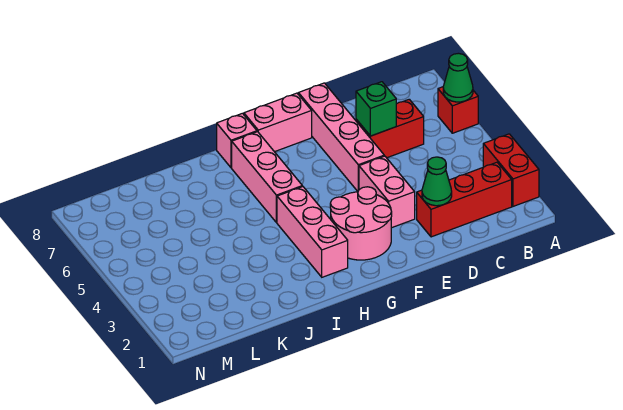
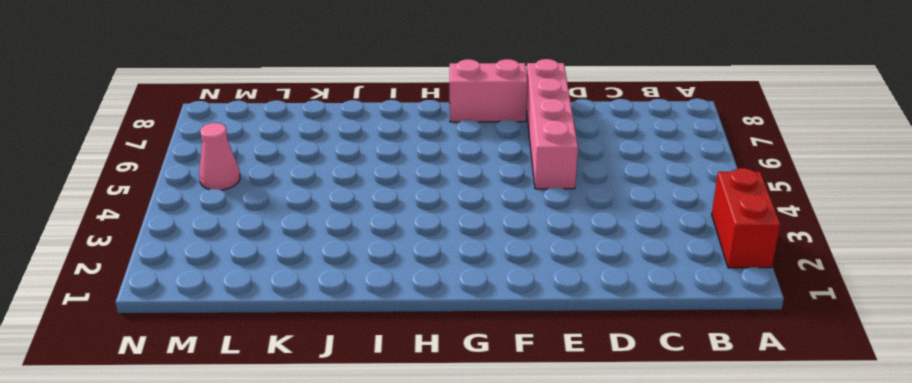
pink cone M5 level 1 -> none
none -> red brick A6 level 1
none -> red brick B2:D2 level 1
none -> red brick C6:D6 level 1

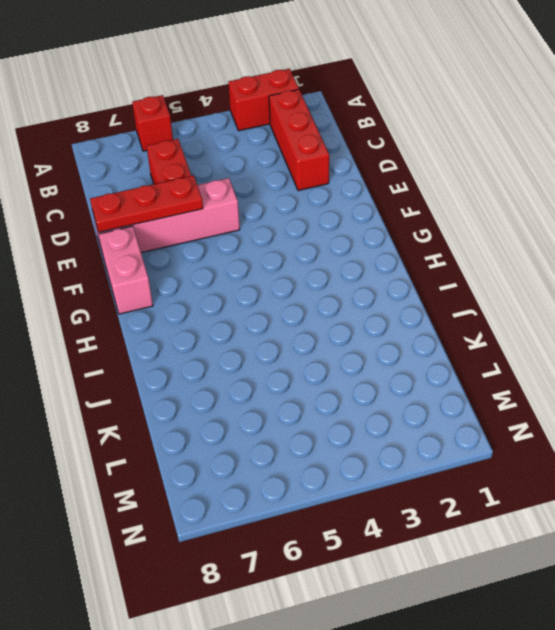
red plate E6:E8 level 2 -> none
none -> pink brick E3:E4 level 1
none -> pink round brick F2:G3 level 1
none -> pink brick H2:H4 level 1

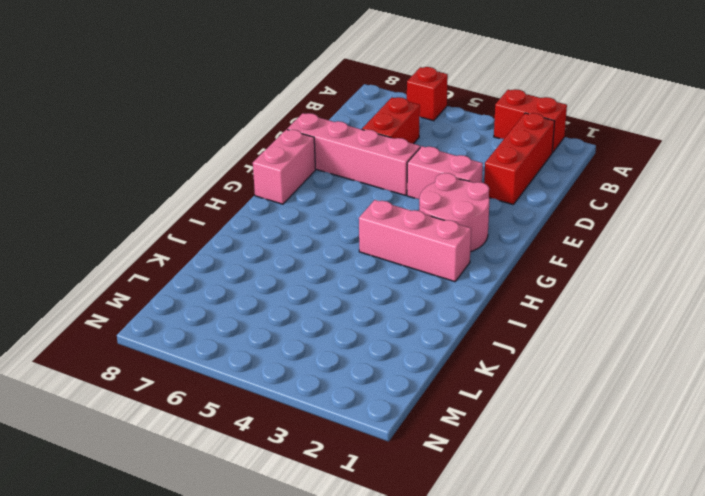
none -> pink brick H5:H7 level 1
none -> pink brick H8 level 1
none -> green cone A6 level 2

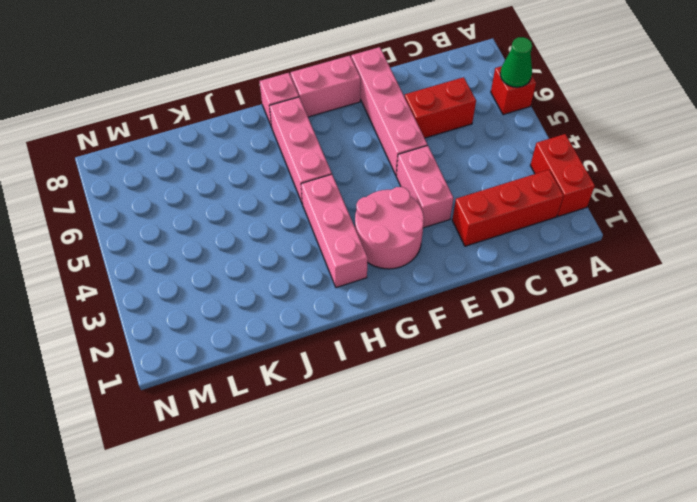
none -> green cone D2 level 2
none -> green brick D6 level 2

